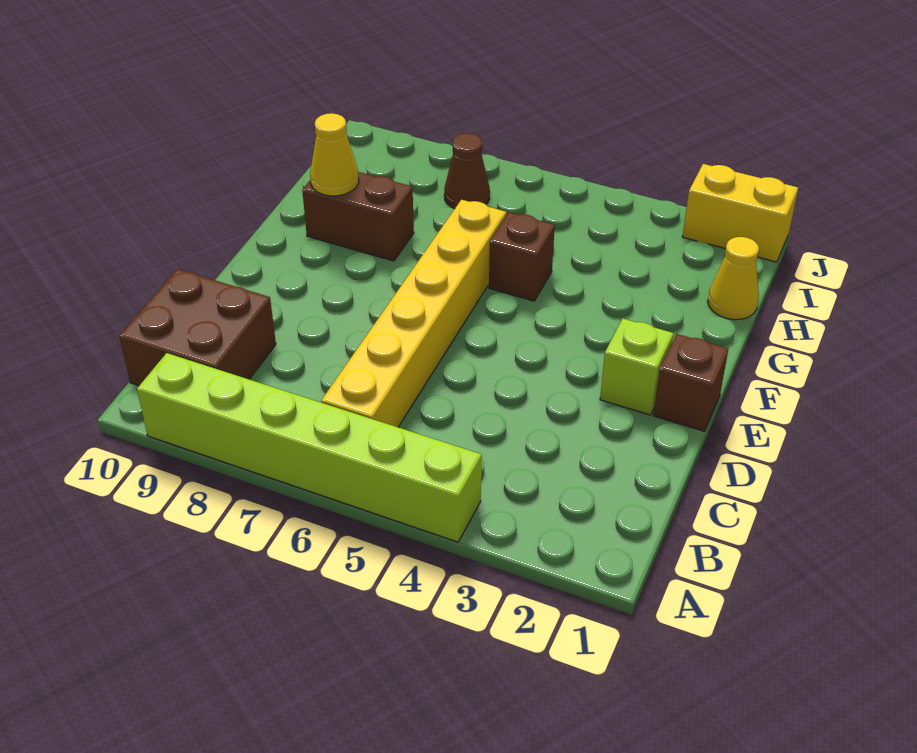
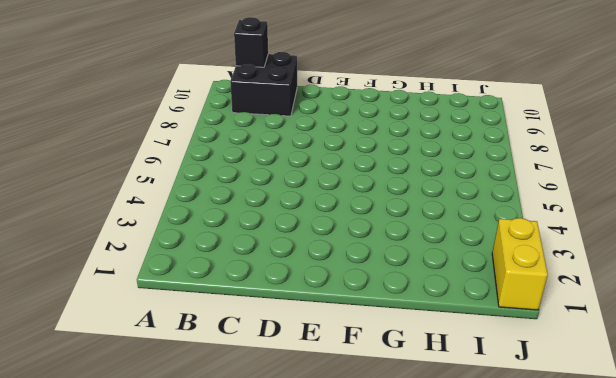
black brick B9:C10 level 1 -> brown brick B9:C10 level 1
black brick B10 level 2 -> none
none -> lime brick A4:A9 level 1
none -> yellow brick B6:G6 level 1

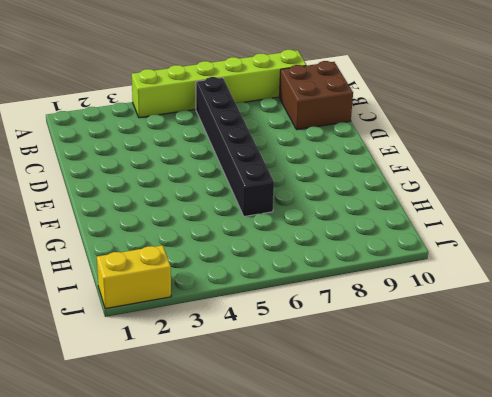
black brick B6:G6 level 1 -> yellow brick B6:G6 level 1
none -> brown brick E1 level 1
none -> lime brick E2 level 1

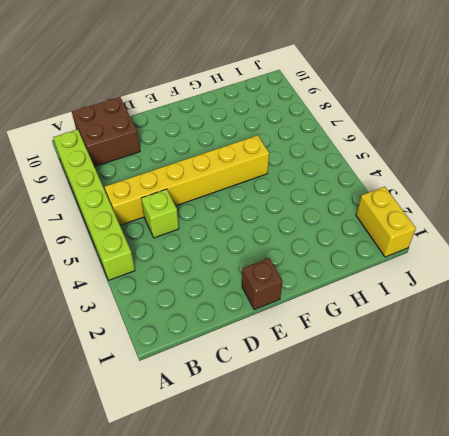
lime brick C5 level 1 -> lime brick E2 level 1
none -> brown brick G5 level 1
none -> brown brick G8:G9 level 1

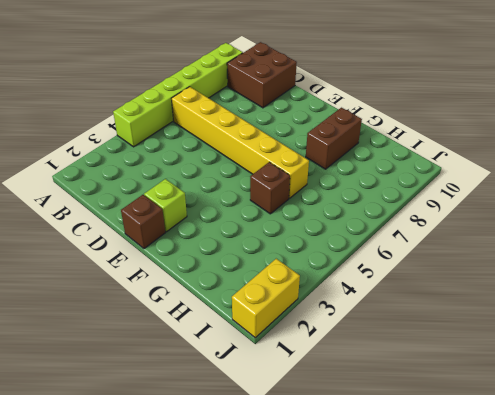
none -> yellow cone H1 level 1
none -> brown cone I7 level 1

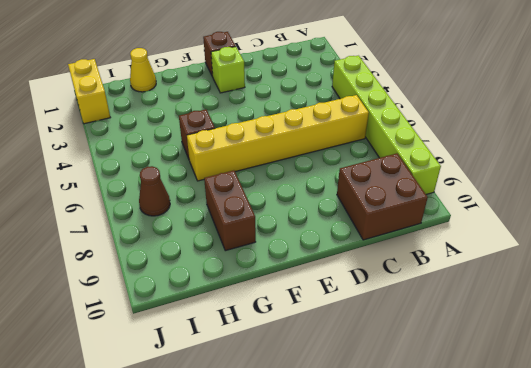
none -> yellow cone G9 level 2

